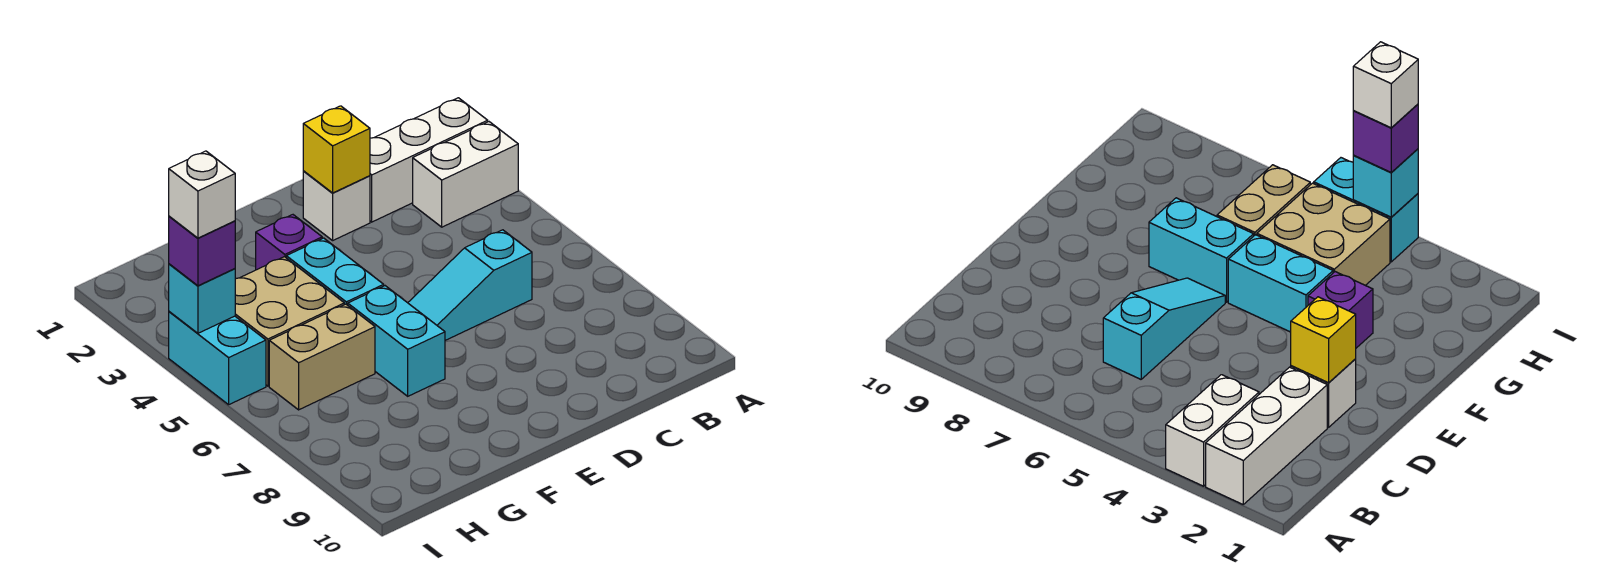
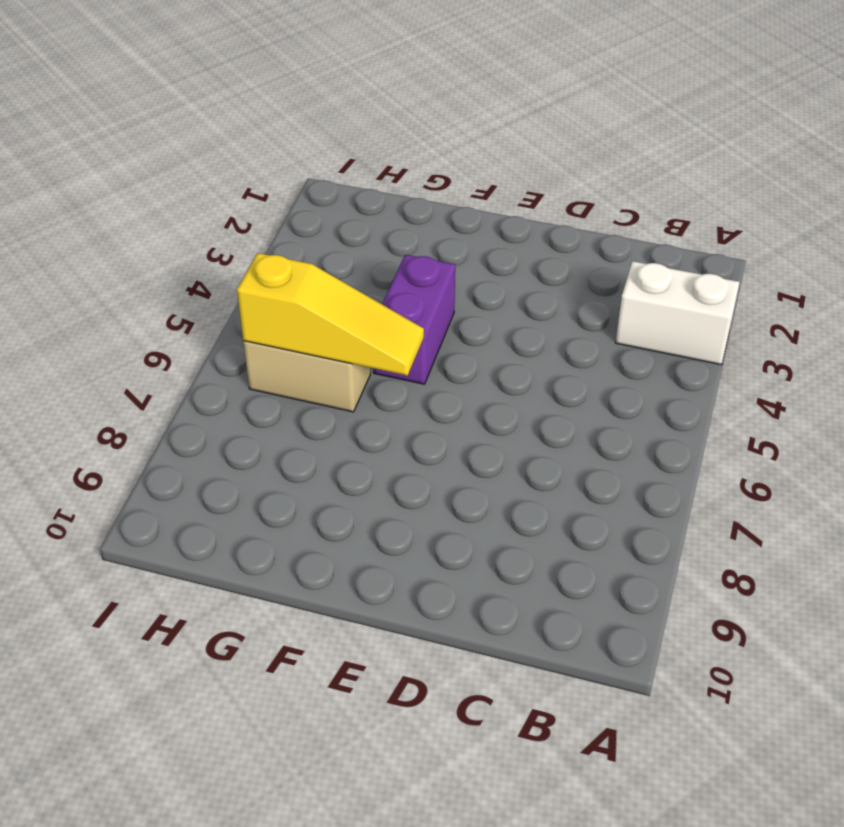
purple brick F4:F5 level 1 -> cyan brick F4:F5 level 1
yellow slope F6:H6 level 2 top H -> none
none -> white brick A2:C2 level 1
none -> cyan slope C6:E6 level 1 top C
none -> white brick D2 level 1

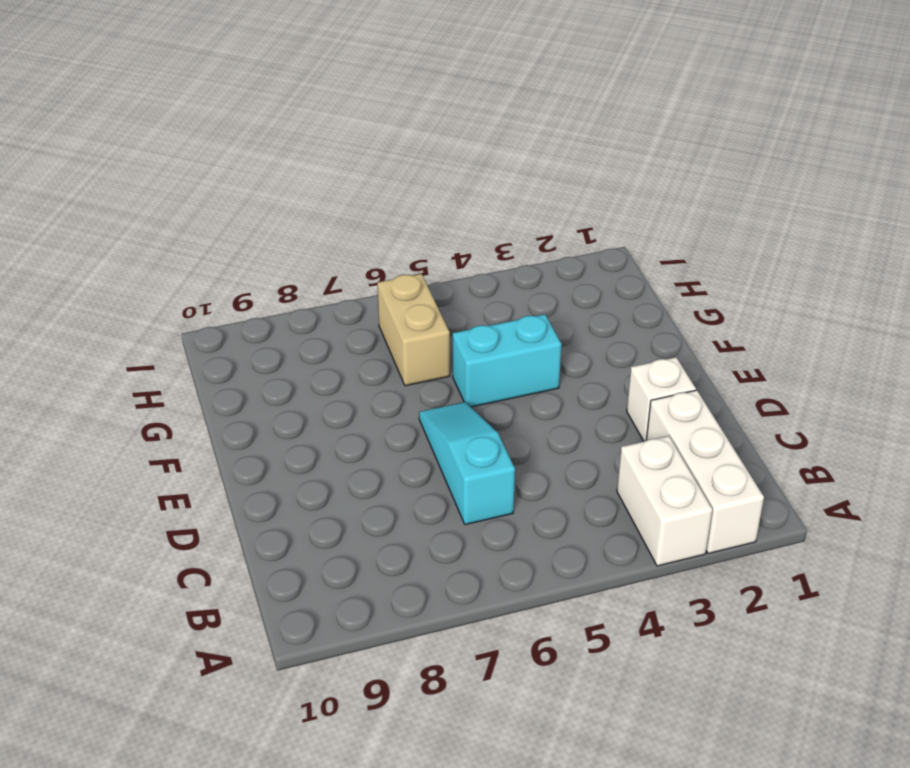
none -> purple brick F3 level 1
none -> cyan brick F6:F7 level 1
none -> tan brick G4:H5 level 1

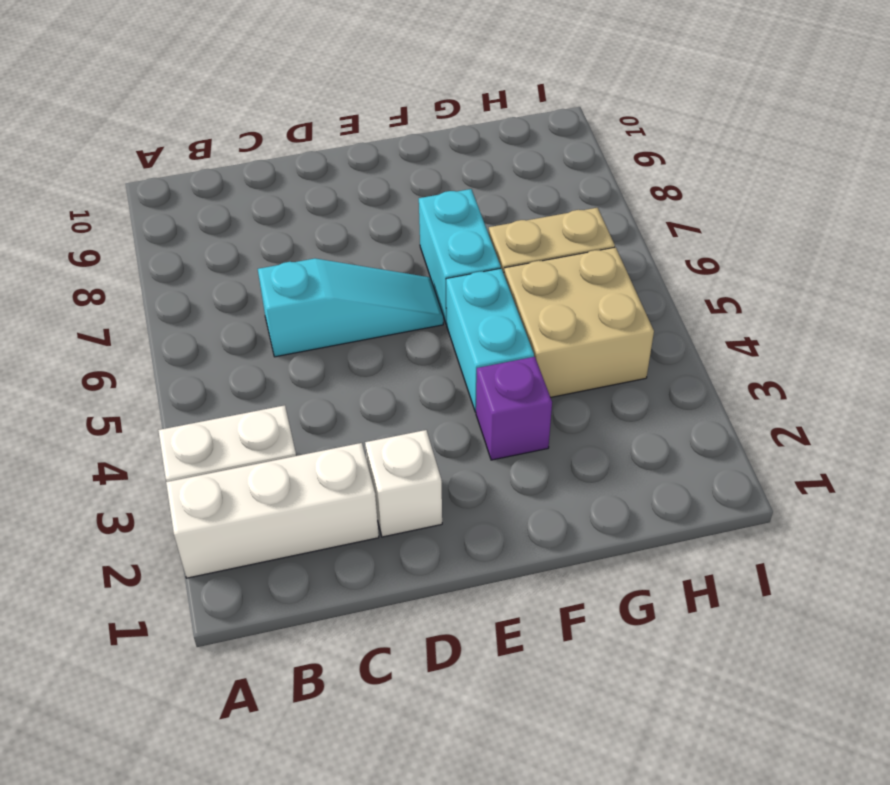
none -> cyan brick I4:I5 level 1
none -> yellow brick D2 level 2
none -> cyan brick I4 level 2

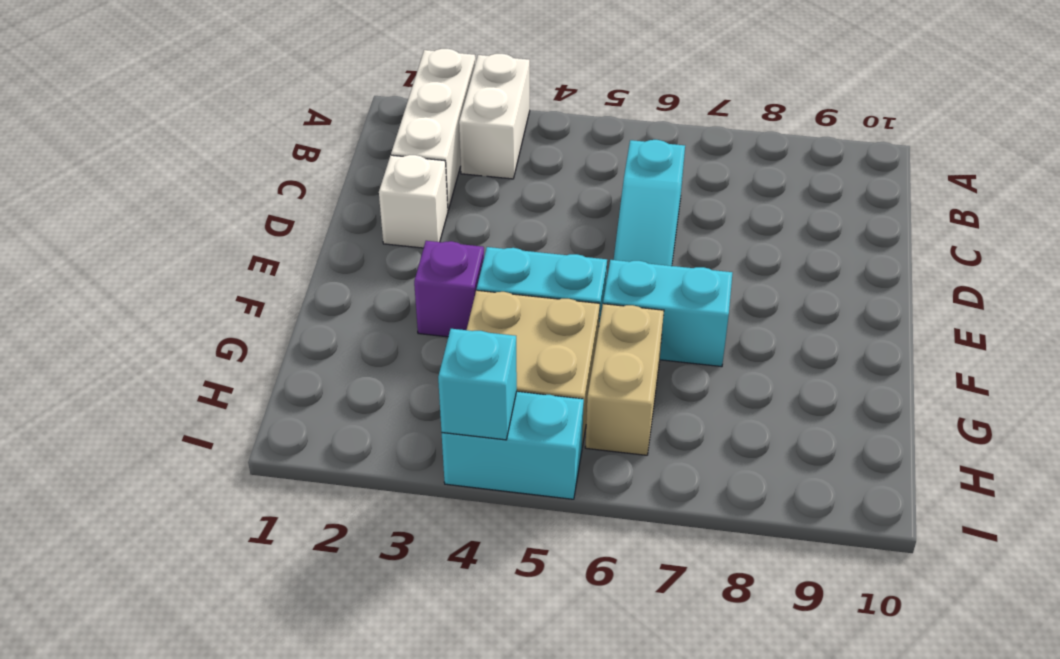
none -> yellow brick D2 level 2
none -> purple brick I4 level 3
none -> white brick I4 level 4

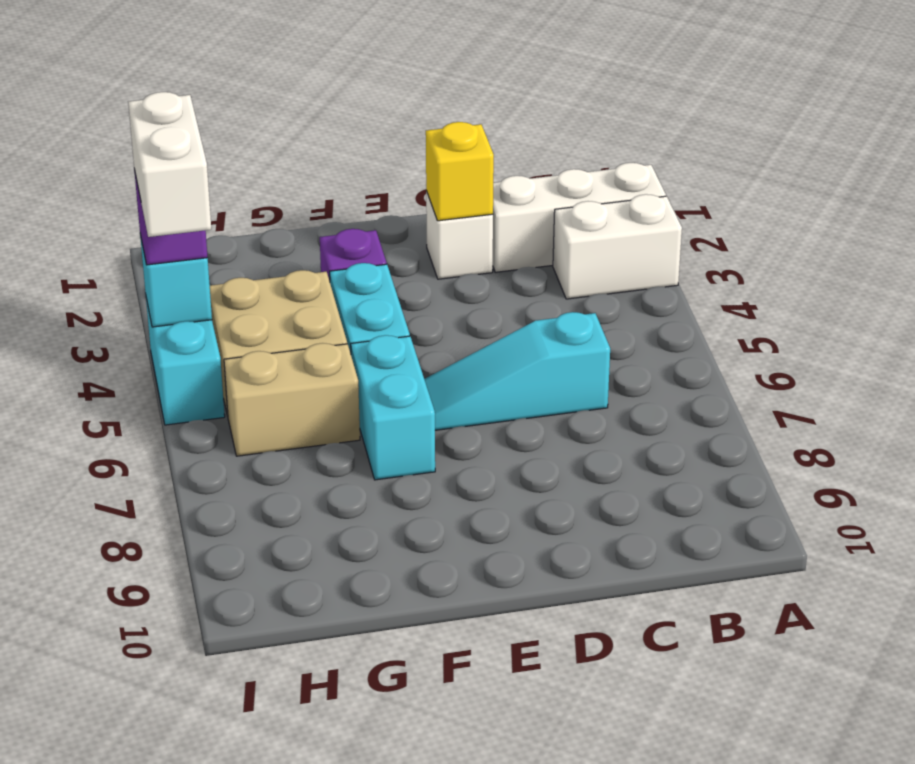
white brick I4:I5 level 4 -> white brick I4 level 4

